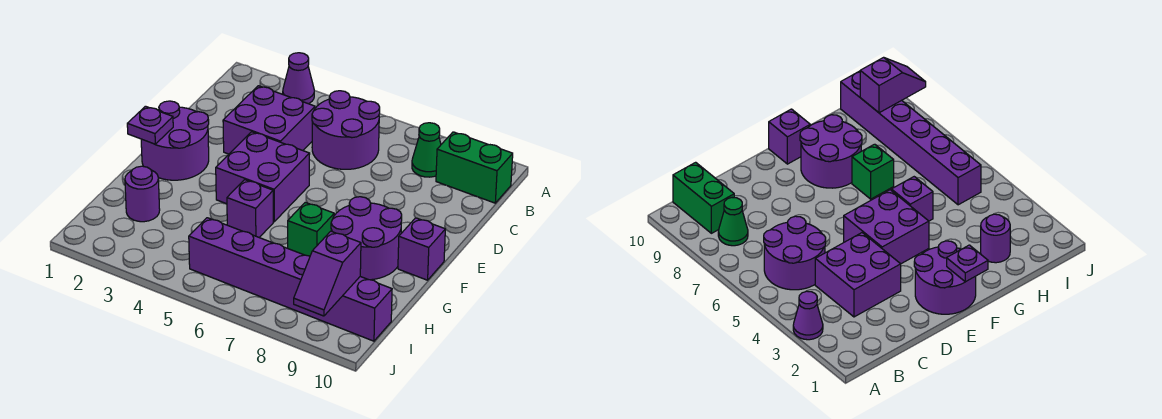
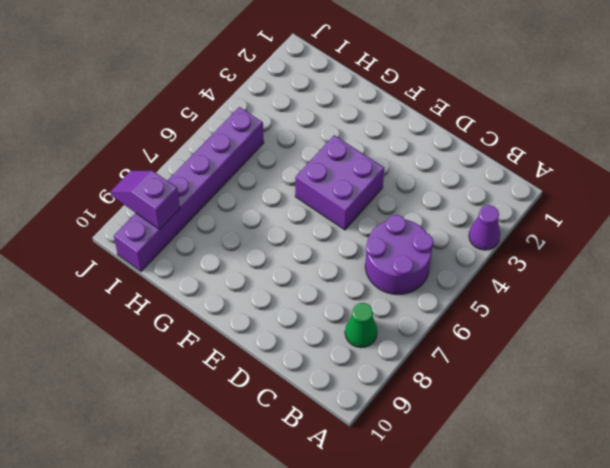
none -> green brick B9:B10 level 1
none -> purple brick C3:D4 level 1
none -> purple round brick E1:F2 level 1

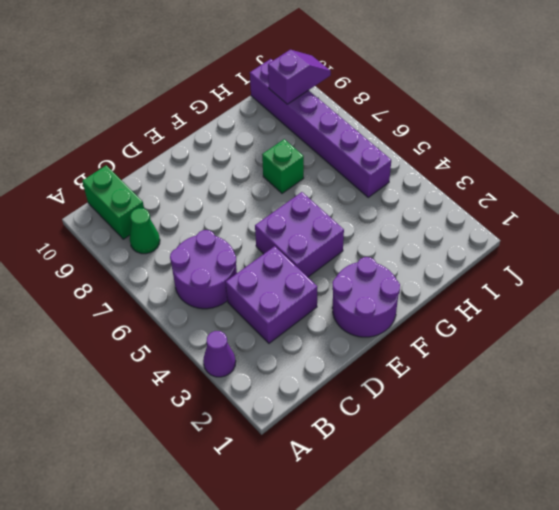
none -> purple round brick F8:G9 level 1
none -> purple brick F10 level 1
none -> purple brick G5 level 1

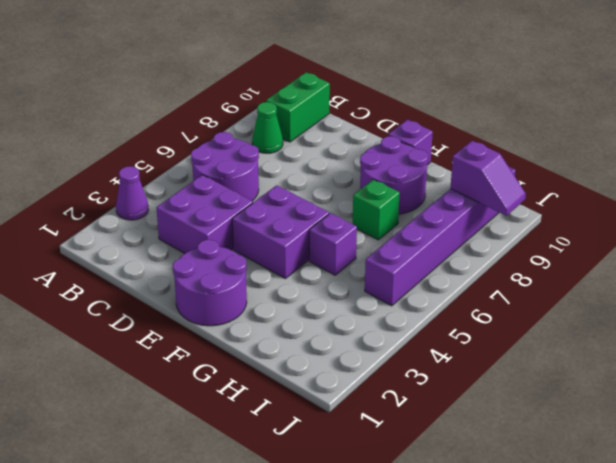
none -> purple round brick H2 level 1
none -> purple plate F1 level 2

